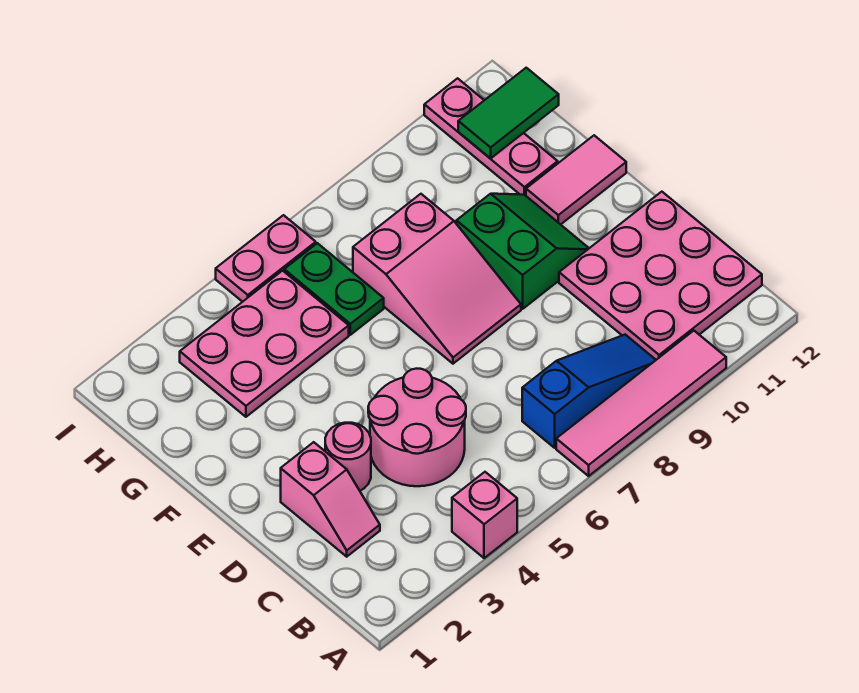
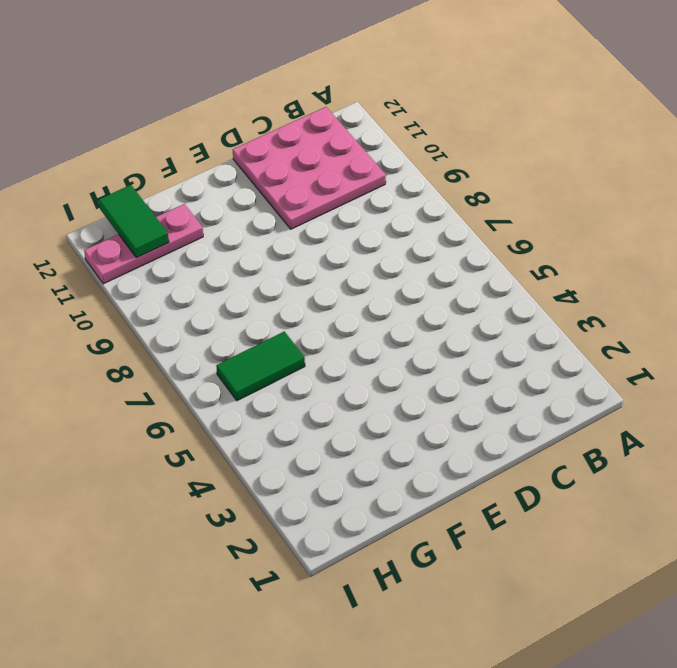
green tile G6:H6 level 1 -> green plate G6:H6 level 1
none -> pink brick A4 level 1
none -> pink tile A7:A10 level 1
none -> blue slope B7:B9 level 1 top 7

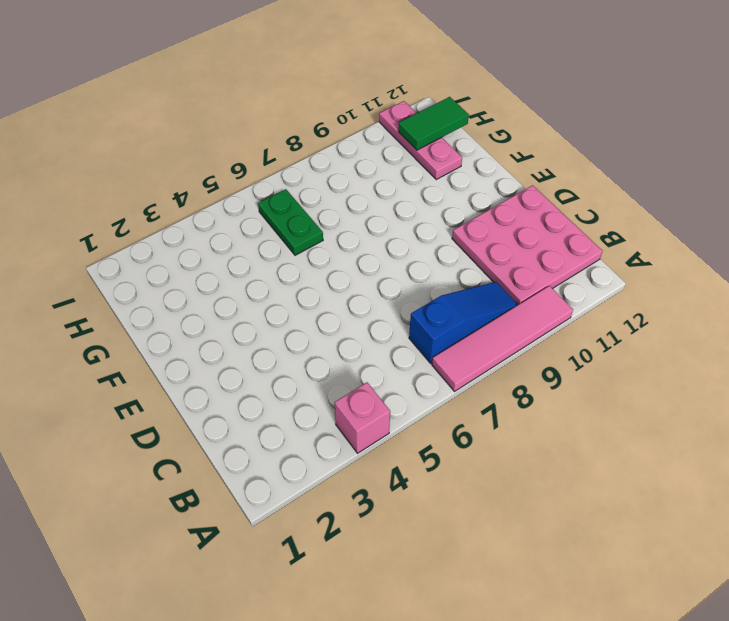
none -> pink slope C2:D2 level 1 top D
none -> pink round brick C4:D5 level 1
none -> pink round brick D3 level 1

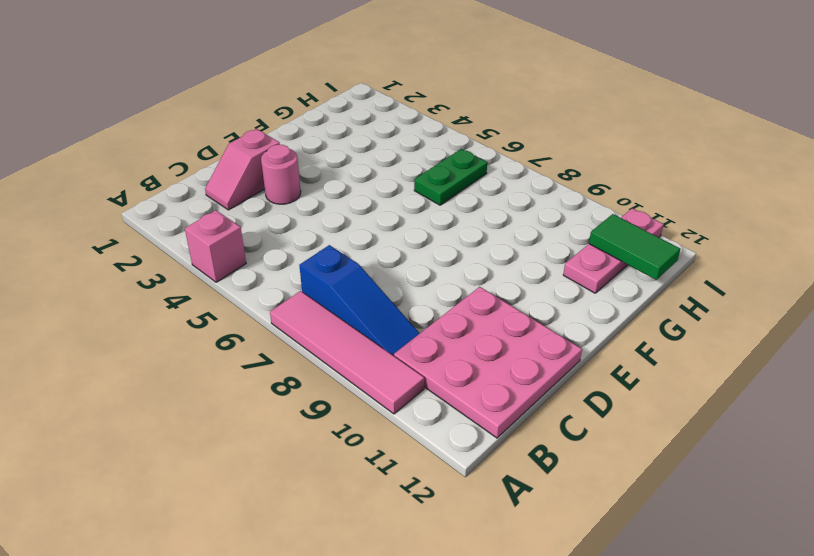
none -> pink round brick C4:D5 level 1
none -> pink slope E7:G8 level 1 top G
none -> green slope E9:F10 level 1 top 9

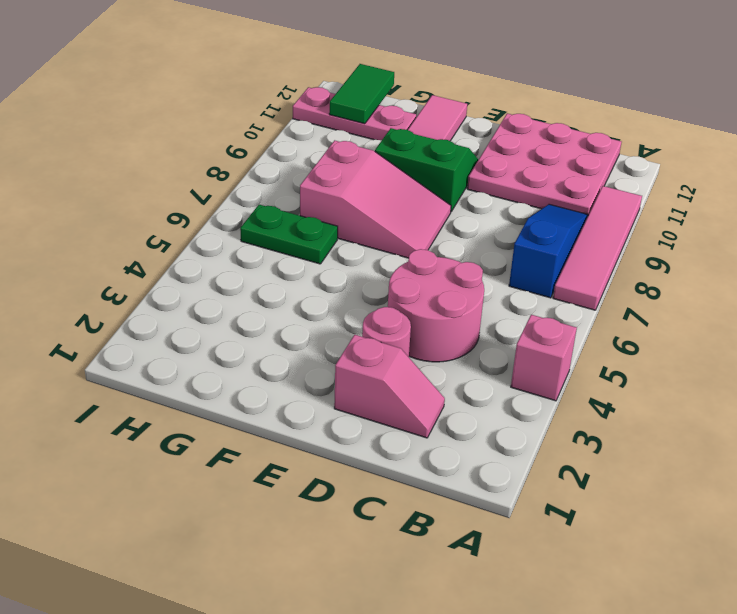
none -> pink plate G3:H5 level 1
none -> pink plate I5:I6 level 1

